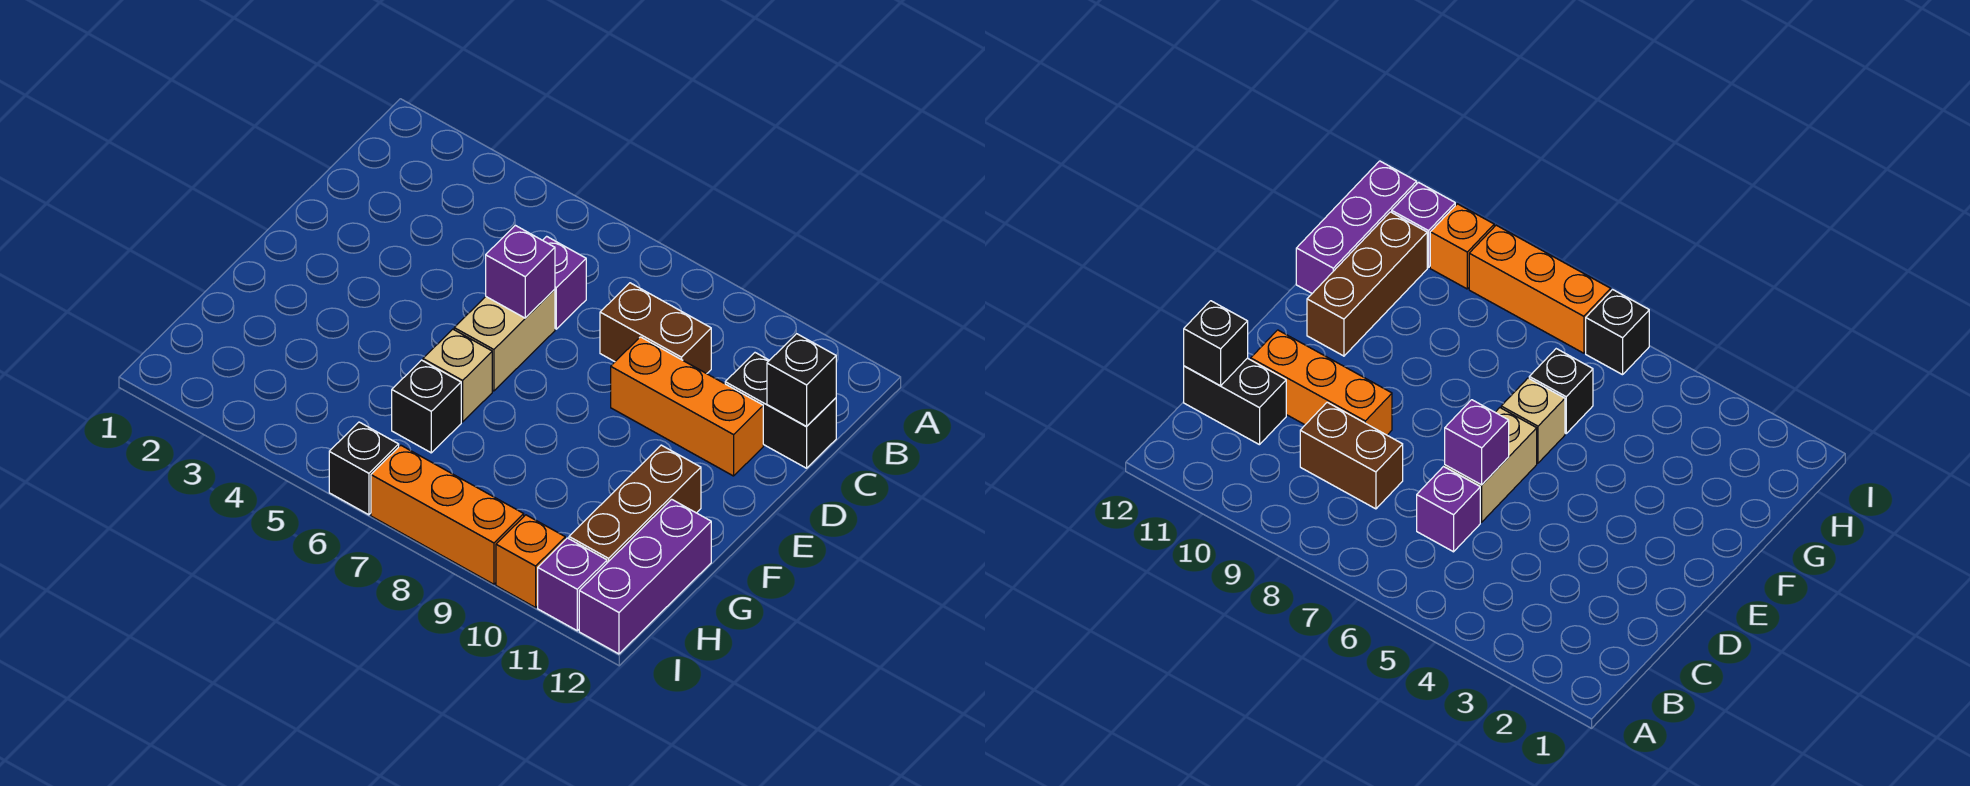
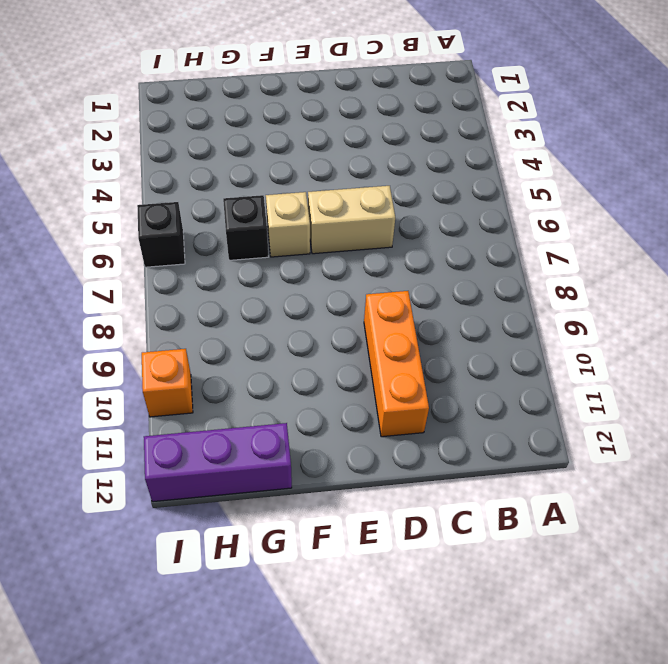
none -> purple brick C6 level 1
none -> brown brick C8:C9 level 1
none -> black brick C11:C12 level 1

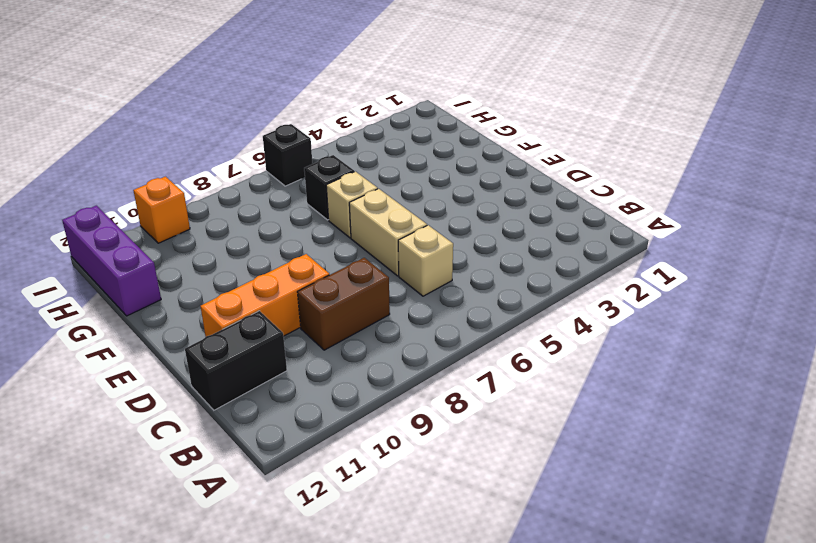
tan brick C6 level 1 -> purple brick C6 level 1
none -> brown brick F11:H11 level 1
none -> orange brick I7:I9 level 1
none -> purple brick I11 level 1

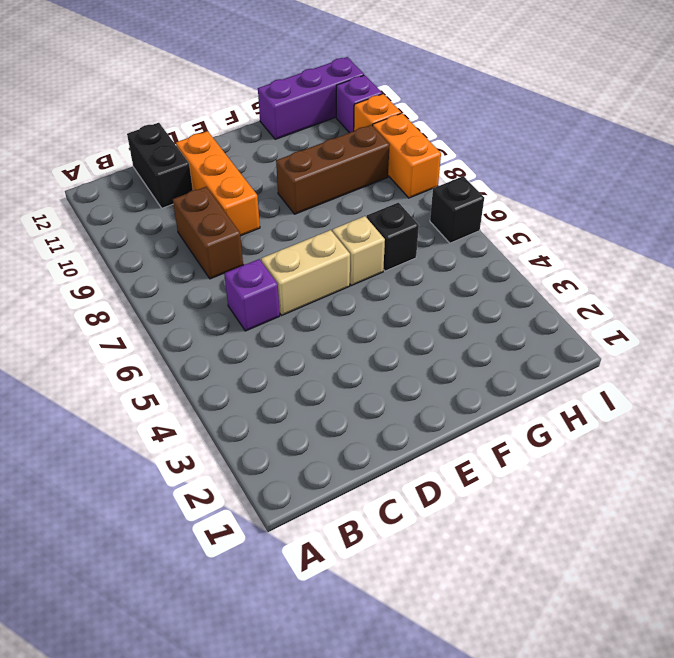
brown brick F9:H9 level 1 -> brown brick F11:H11 level 1
orange brick I8:I9 level 1 -> orange brick I7:I9 level 1
none -> black brick C12 level 2
none -> purple brick D6 level 2

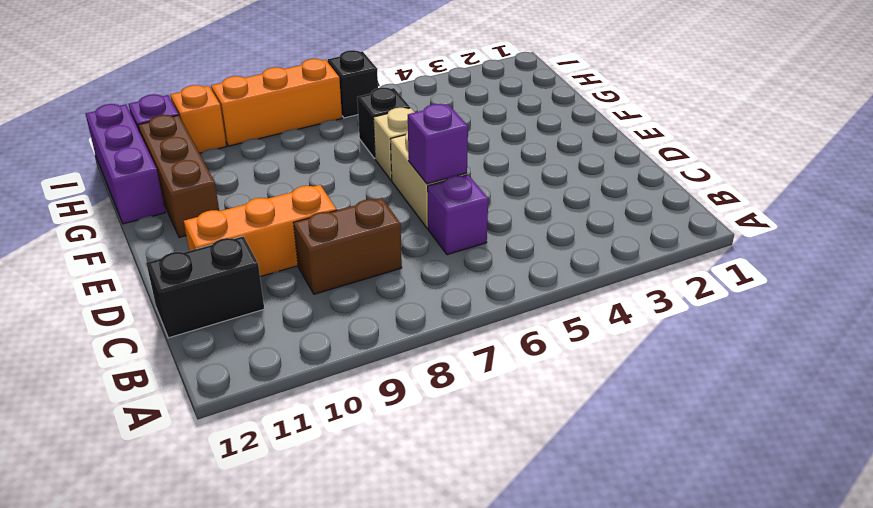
none -> black brick C12 level 2

